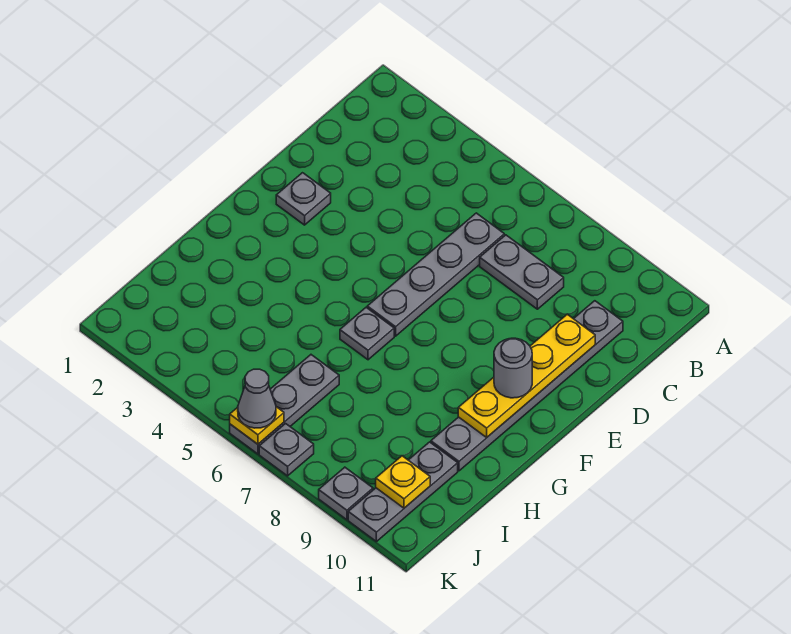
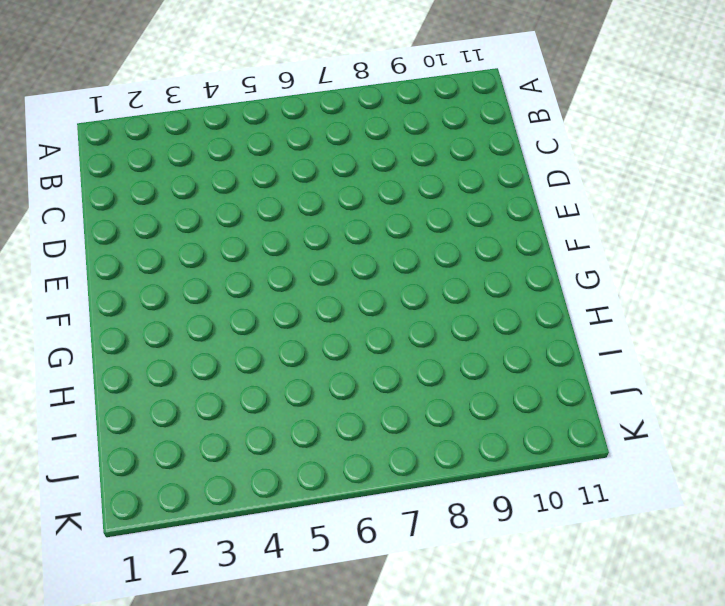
none -> grey plate C6:F6 level 1
none -> grey plate C7:C8 level 1
none -> grey plate C10:H10 level 1

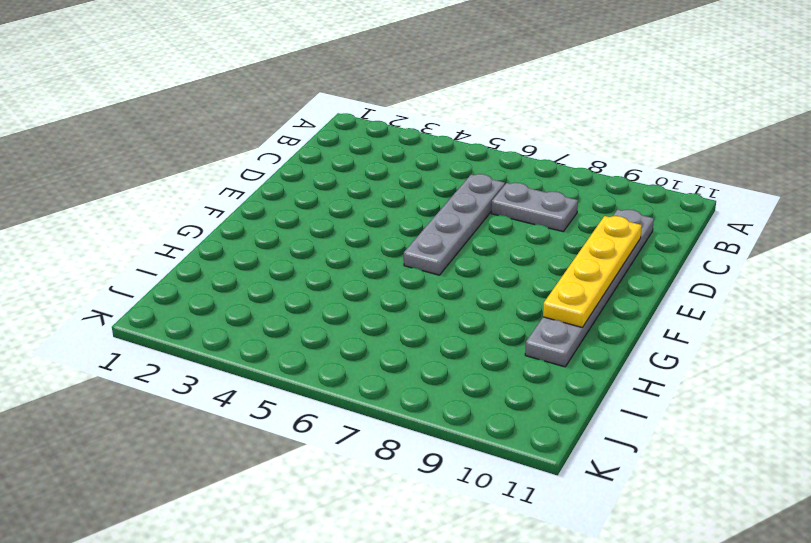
none -> grey plate E2 level 1
none -> grey plate G6 level 1
none -> grey plate I6:K6 level 1

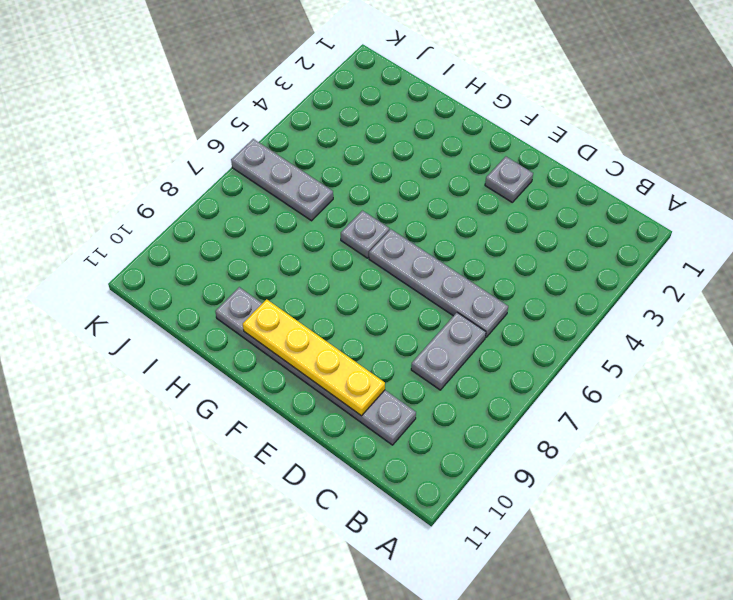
none -> grey plate I10:K10 level 1
none -> grey plate K7 level 1
none -> grey plate K9 level 1

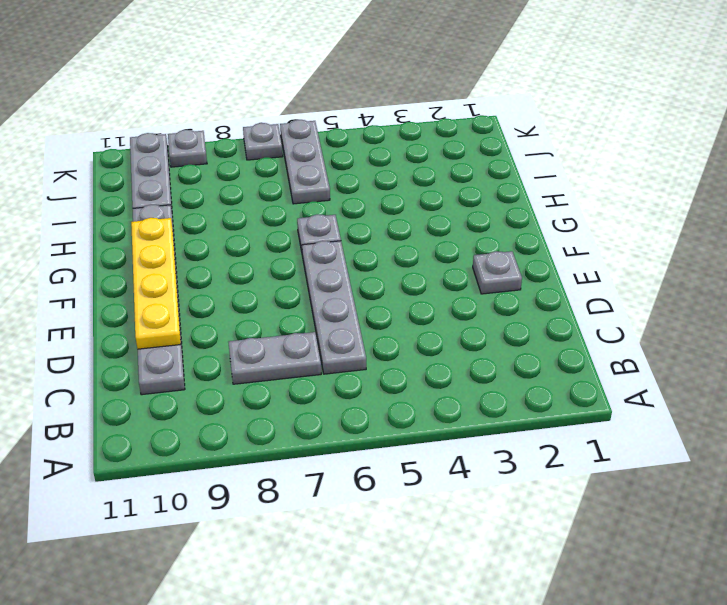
none -> yellow plate J10 level 2
none -> yellow plate K6 level 2
none -> grey round brick F10 level 3

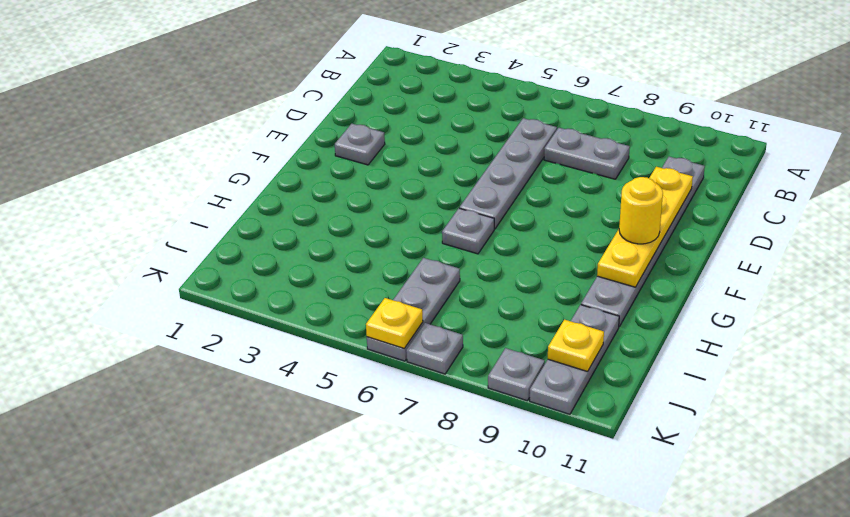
yellow round brick F10 level 3 -> grey round brick F10 level 3
none -> grey cone K6 level 3

